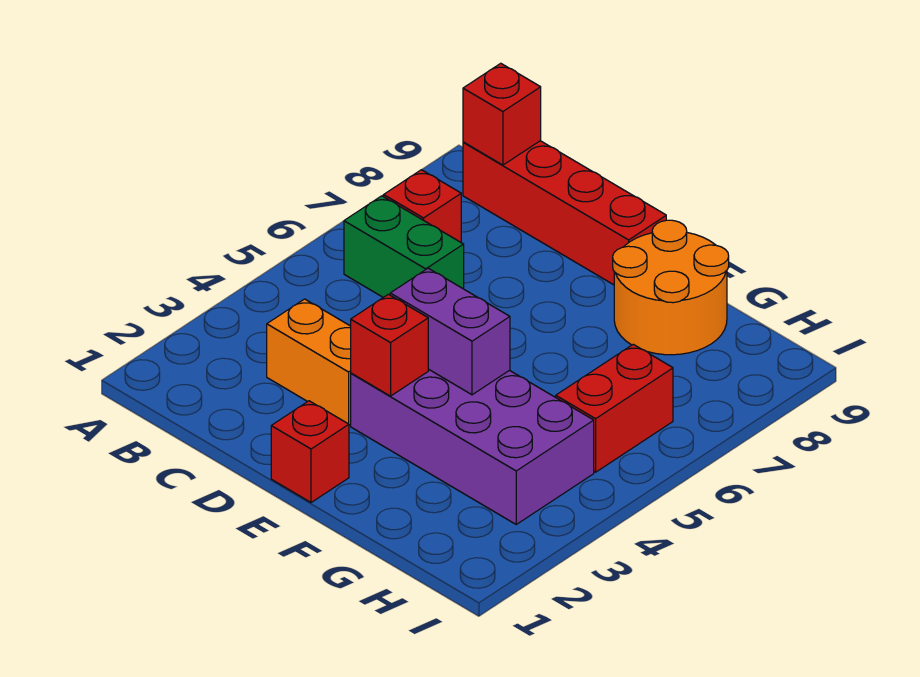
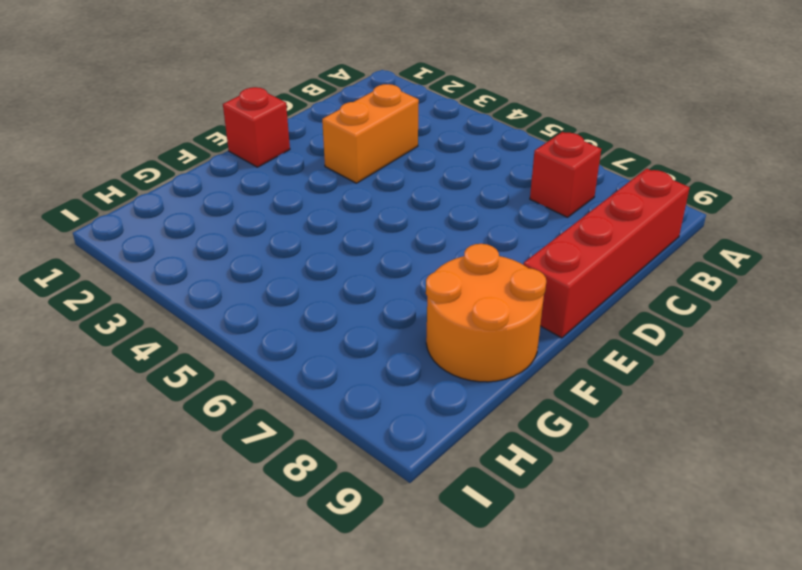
none -> green brick B6:C6 level 1
none -> purple brick E3:H4 level 1

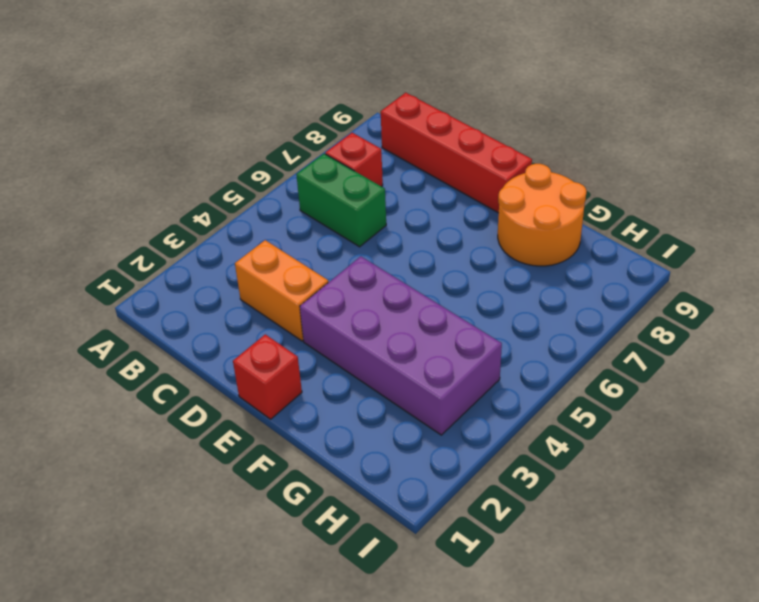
none -> red brick H5:H6 level 1
none -> red brick B9 level 2

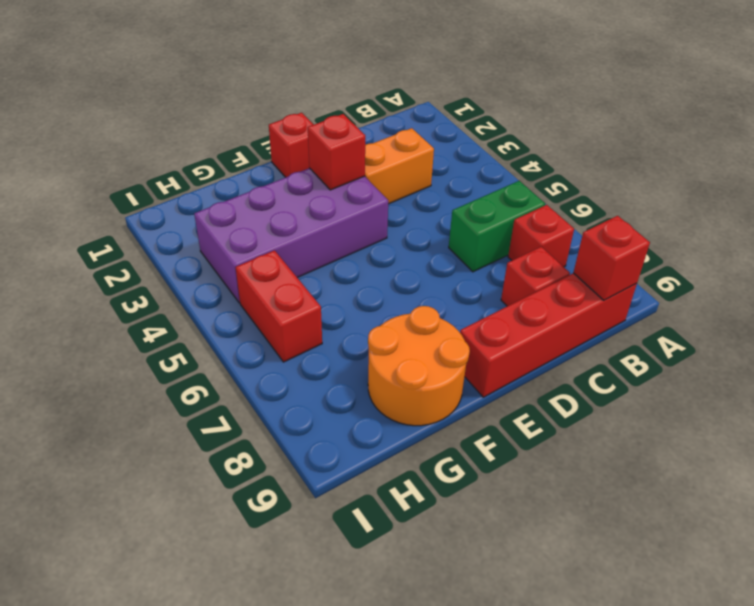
red brick C8 level 1 -> none
none -> purple brick E4:F4 level 2

